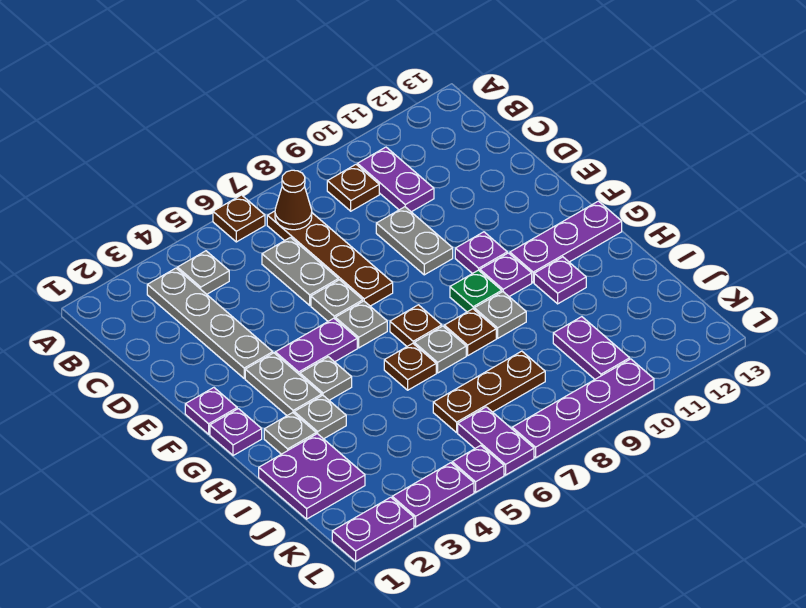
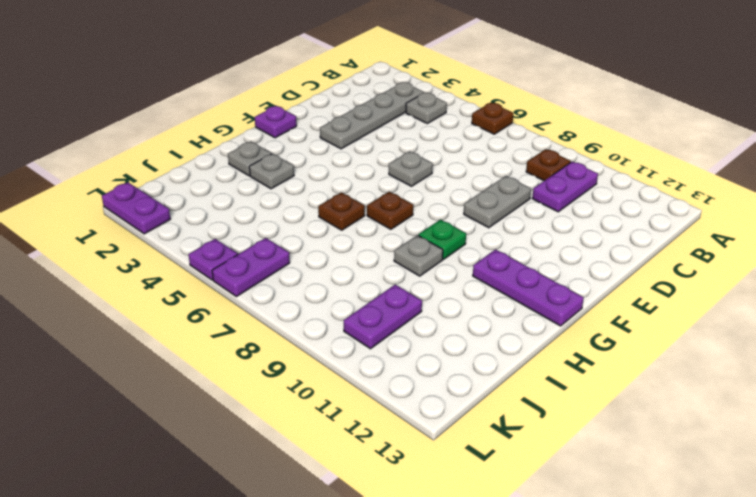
none -> brown plate B7:E7 level 1
none -> grey plate C6:D6 level 1
none -> grey plate F3:G3 level 1
none -> purple plate F4:F5 level 1

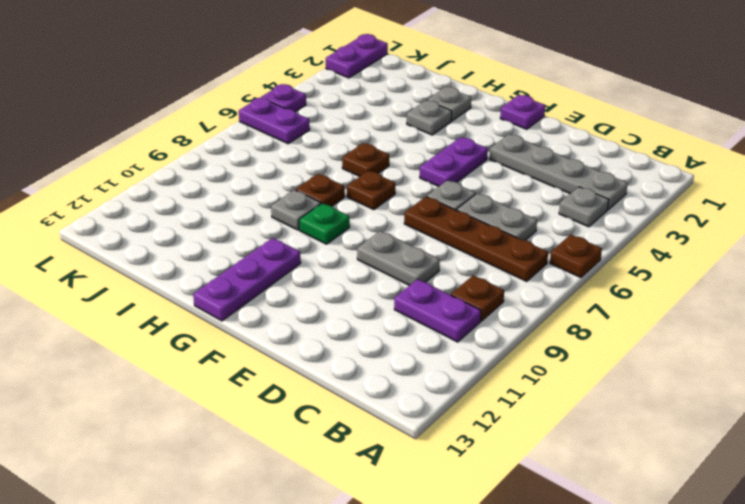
none -> grey plate F3:G3 level 1
none -> grey plate F6 level 1
none -> purple plate F10 level 1
none -> purple plate G1 level 1

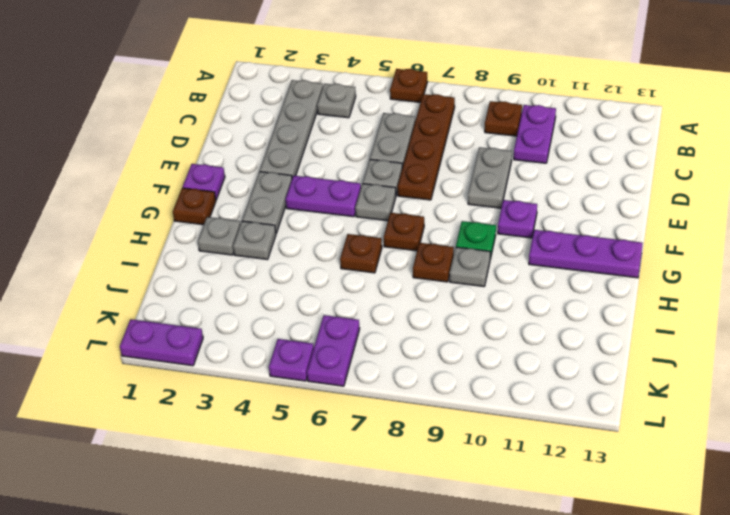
brown plate G1 level 1 -> purple plate G1 level 1
none -> grey plate G4 level 1
none -> purple plate G10 level 1
none -> grey plate H7 level 1
none -> purple plate H11 level 1

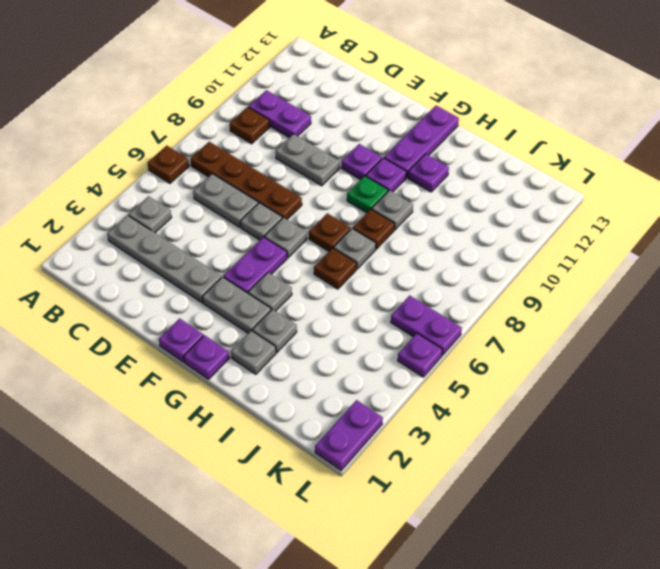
none -> purple plate I1:J2 level 1
none -> brown plate J6:J8 level 1
none -> purple plate J10:K10 level 1
none -> purple plate L3:L4 level 1

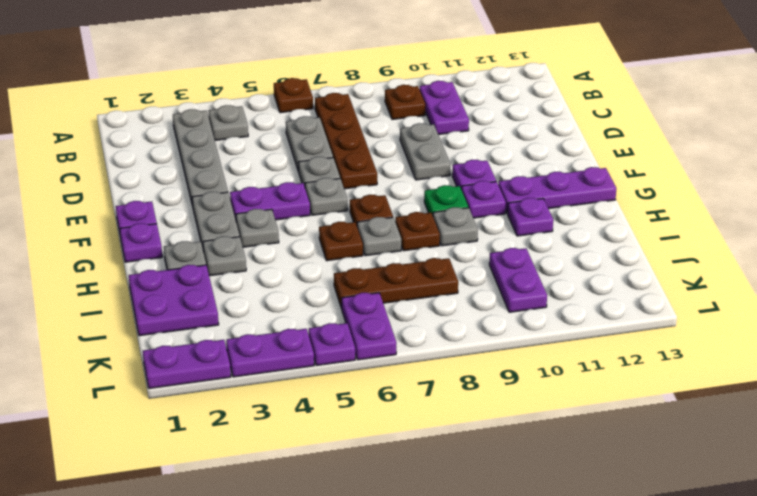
none -> purple plate L7:L10 level 1
none -> brown cone B7 level 2

